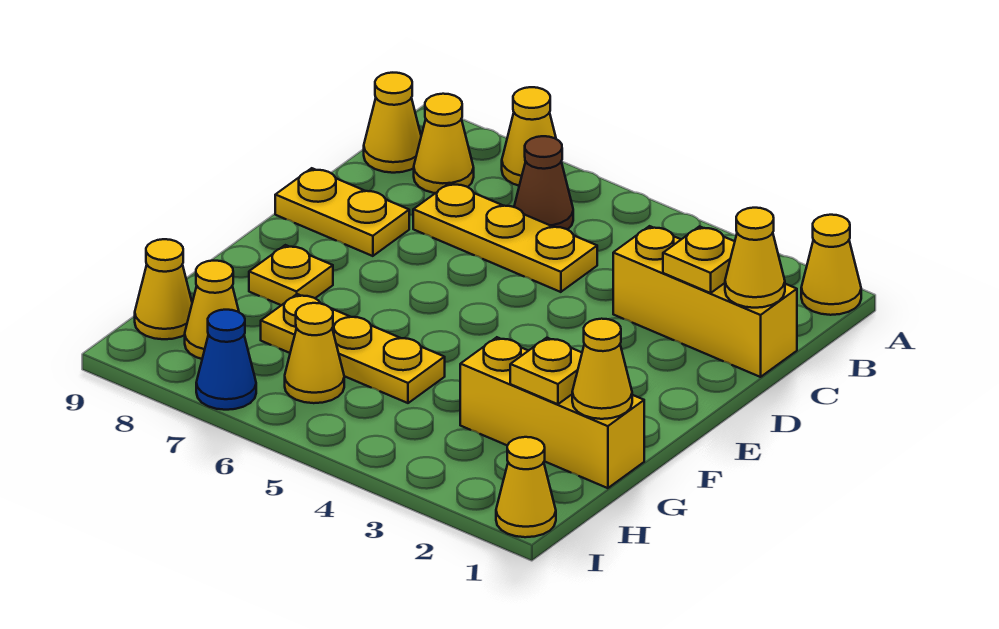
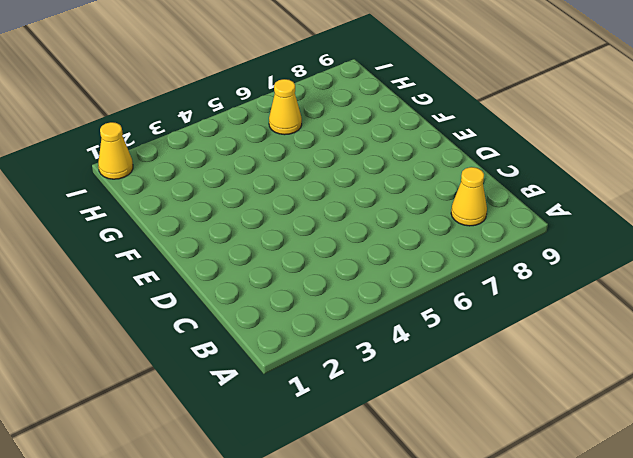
none -> yellow cone A1 level 1
none -> yellow cone A7 level 1
none -> brown cone B6 level 1

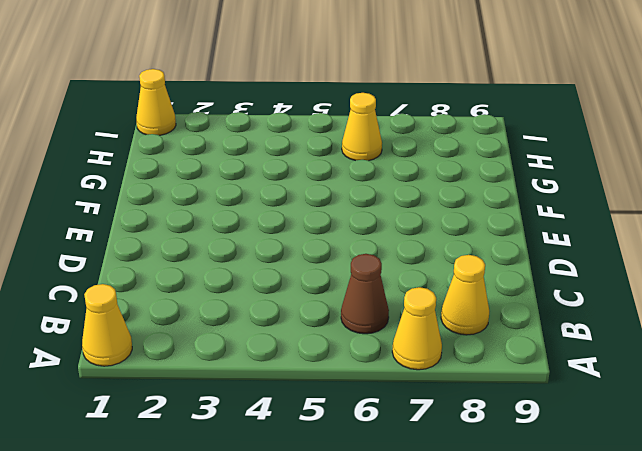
none -> yellow cone B9 level 1
none -> yellow brick C1:C3 level 1
none -> yellow plate C5:C7 level 1

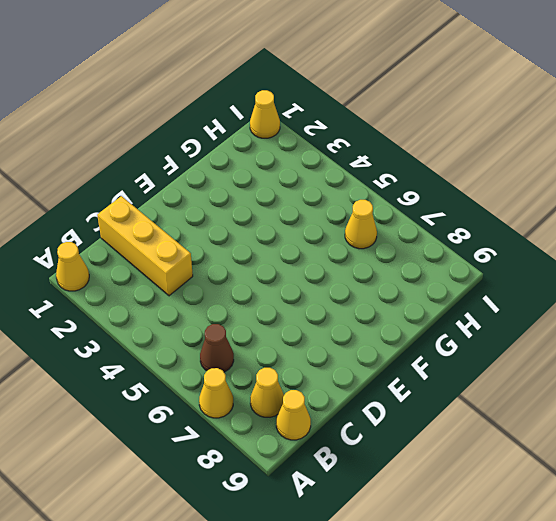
none -> yellow plate C5:C7 level 1
none -> yellow plate D8:D9 level 1
none -> yellow plate F8 level 1

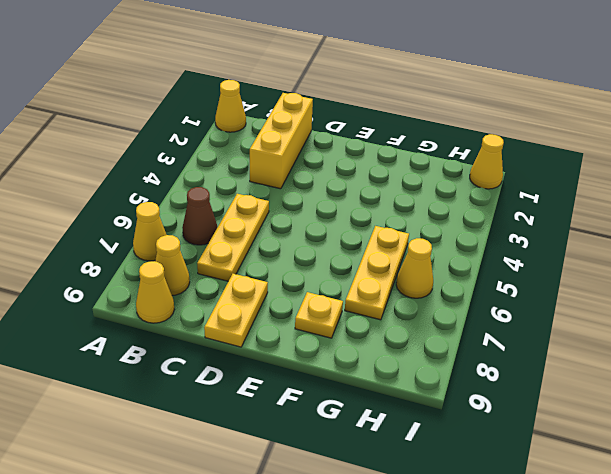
none -> yellow brick G1:G3 level 1
none -> yellow cone H8 level 1
none -> yellow cone H9 level 1

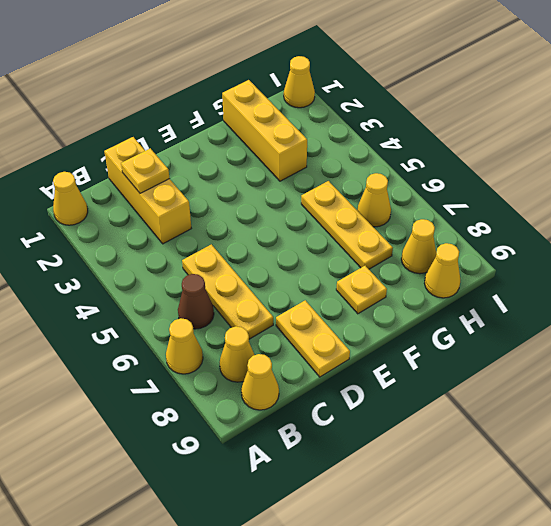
none -> blue cone I7 level 1
none -> yellow cone C1 level 2
none -> yellow cone G1 level 2

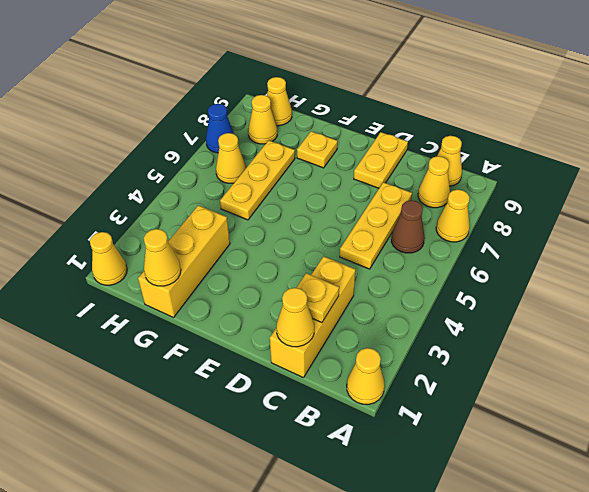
none -> yellow plate G2 level 2

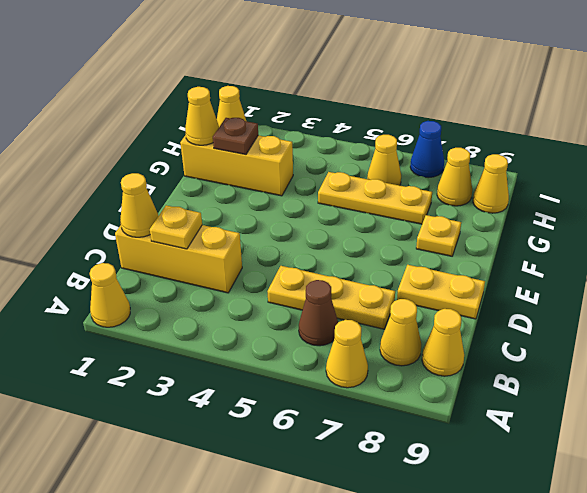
brown plate G2 level 2 -> yellow plate G2 level 2

